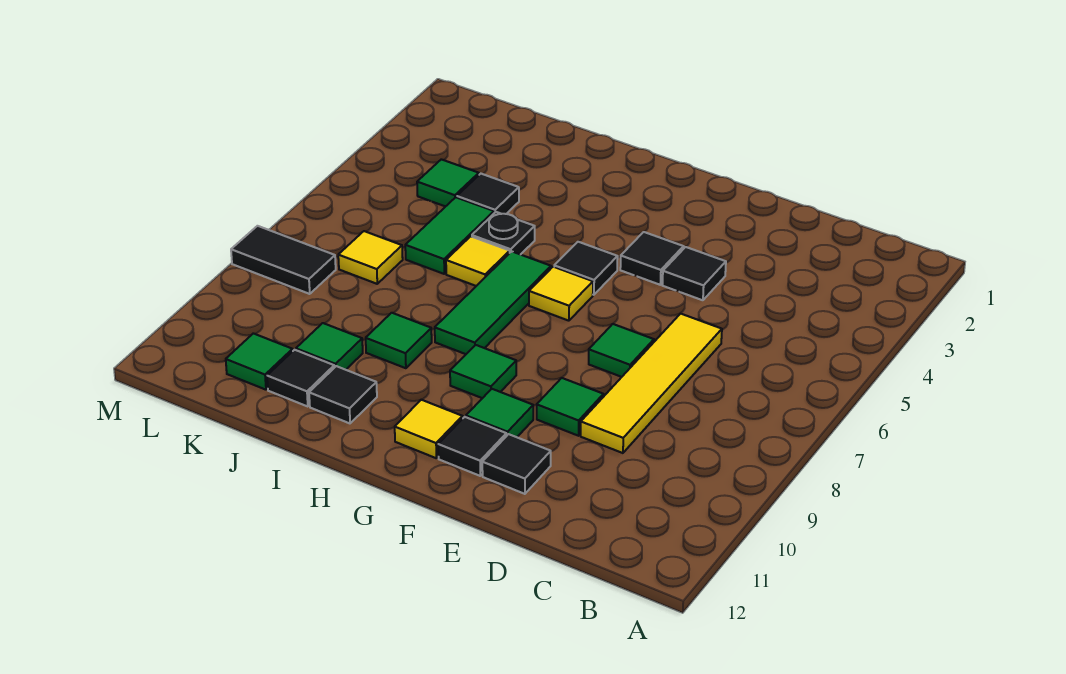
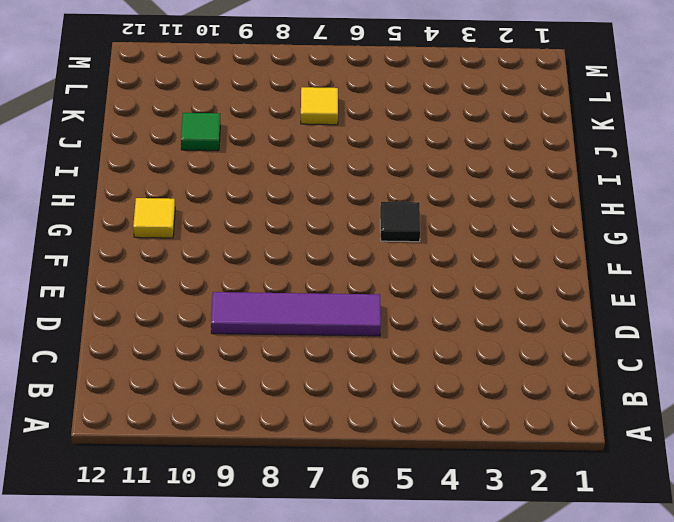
purple tile D6:D9 level 1 -> yellow tile D6:D9 level 1
none -> black tile E4 level 1
none -> green tile E7 level 1
none -> green tile E9 level 1

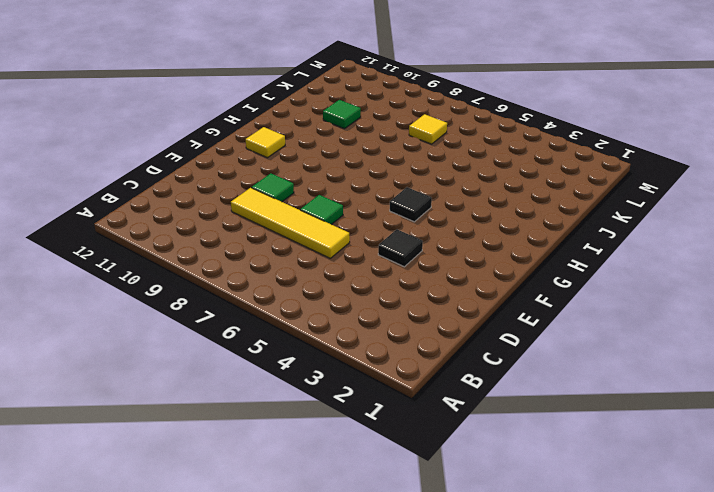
none -> black tile E11 level 1
none -> black tile F4 level 1
none -> green tile F10 level 1

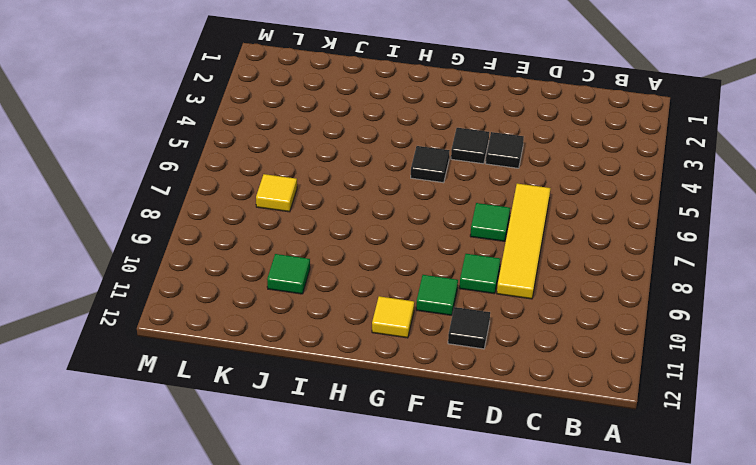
none -> black tile F11 level 1
none -> yellow tile G6 level 1
none -> green tile G9 level 1

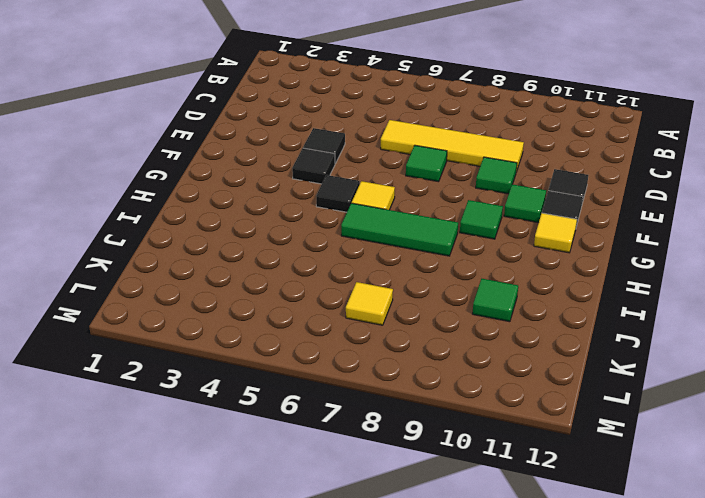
none -> black plate I5 level 1
none -> yellow tile I6 level 1
none -> green tile I9 level 1

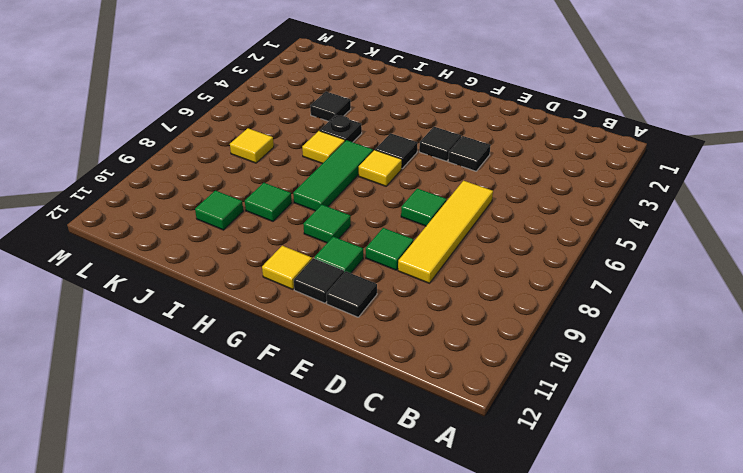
none -> black tile I11 level 1
none -> green tile J5:J6 level 1
none -> black tile J11 level 1

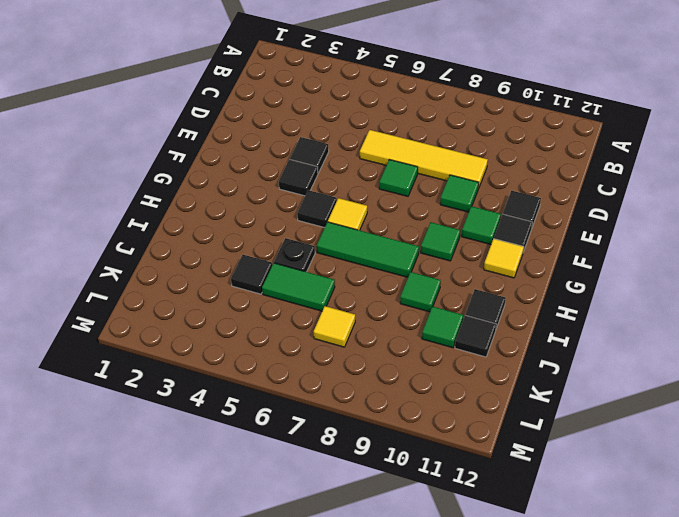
none -> yellow tile I6 level 1
none -> green tile K4 level 1
none -> green tile K11 level 1

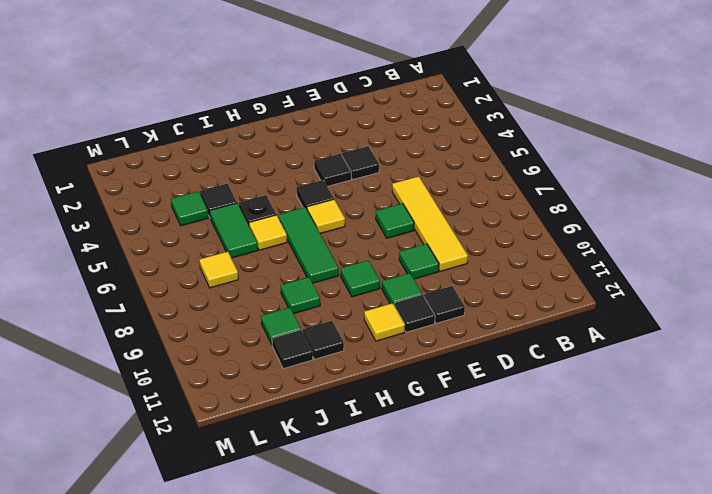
none -> green tile K11 level 1
none -> black tile L8:M8 level 1

